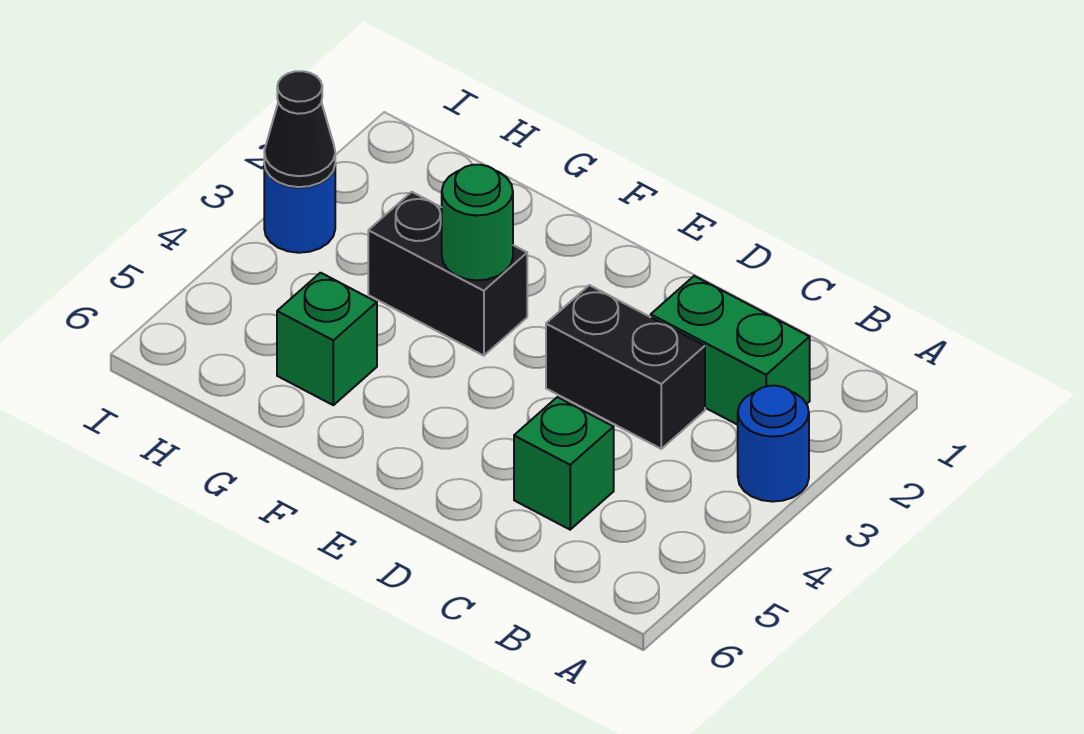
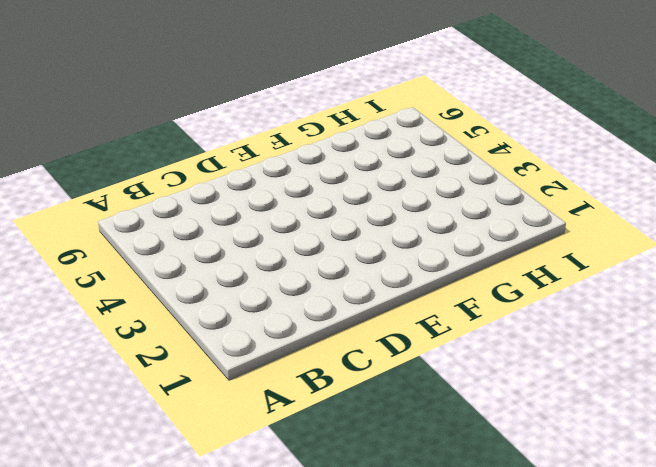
none -> blue round brick A3 level 1
none -> green brick B2:C2 level 1

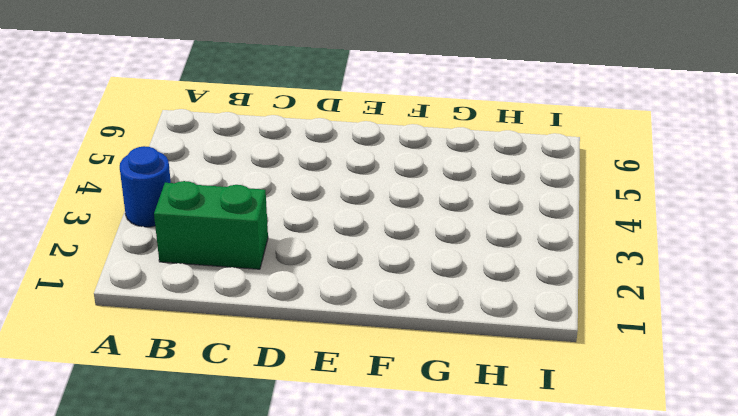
none -> black brick C3:D3 level 1
none -> green brick C5 level 1

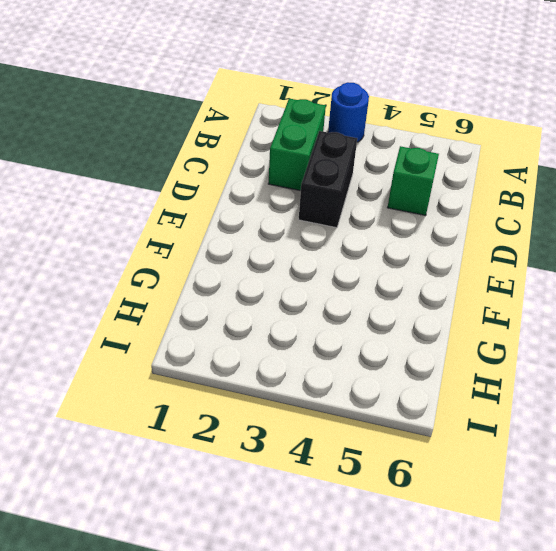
none -> black brick F3:G3 level 1
none -> green brick G5 level 1

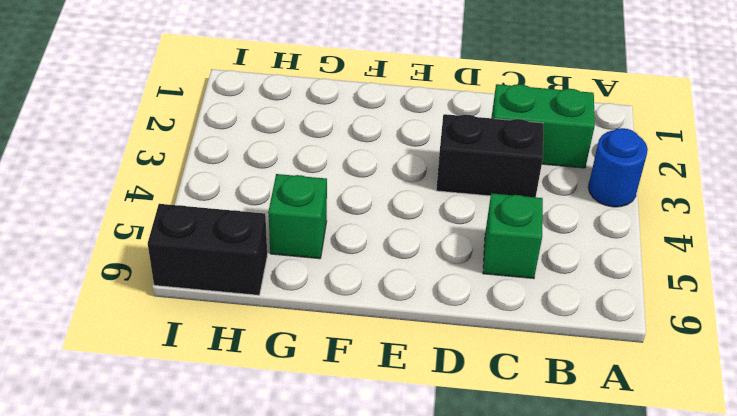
black brick H6:I6 level 1 -> black brick F3:G3 level 1
none -> blue round brick I3 level 1
none -> green round brick F3 level 2

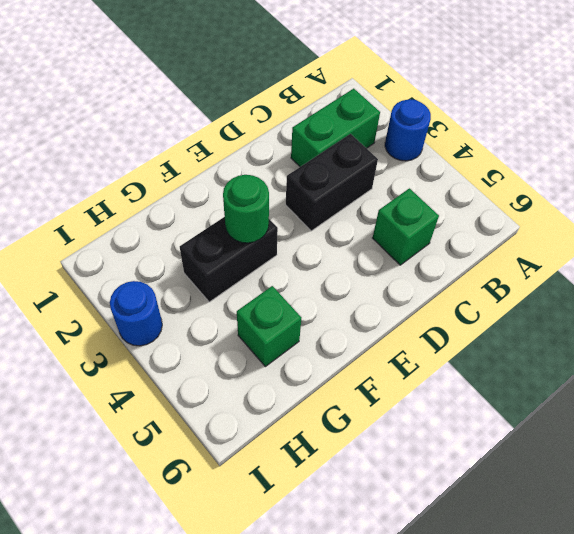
none -> black cone I3 level 2

